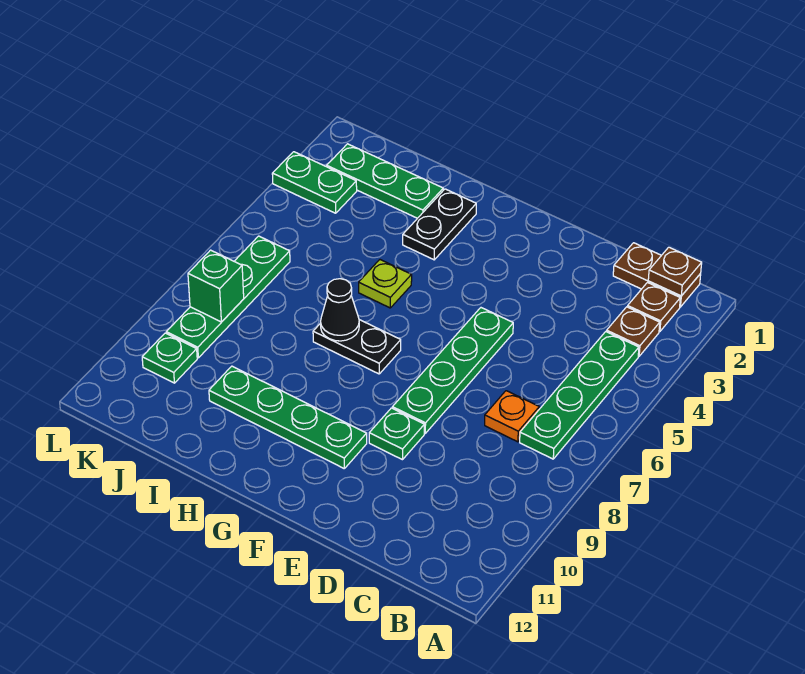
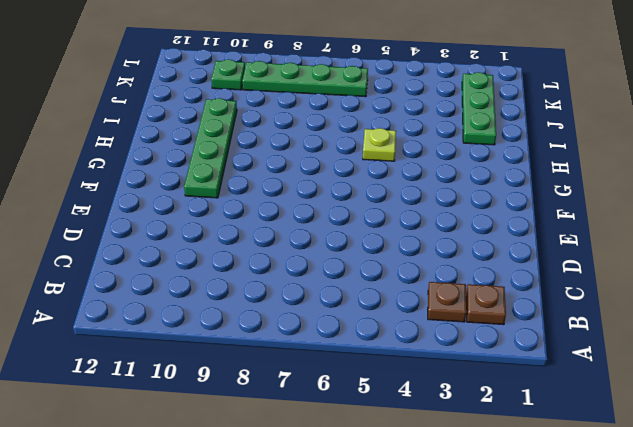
none -> brown plate B1:C1 level 1
none -> green plate B4:B7 level 1
none -> orange plate C7 level 1

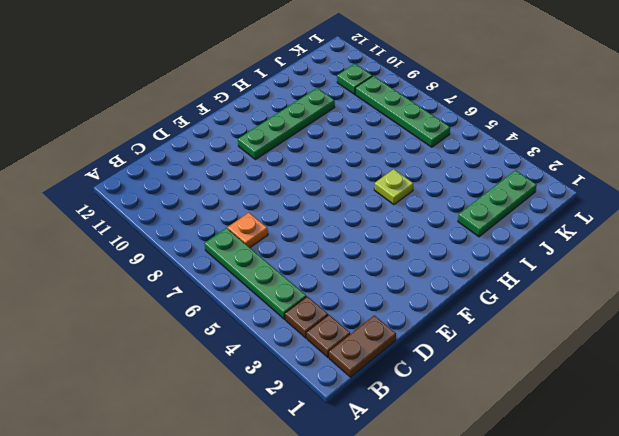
none -> green plate E5:E8 level 1
none -> green plate E9 level 1
none -> black plate G7:H7 level 1

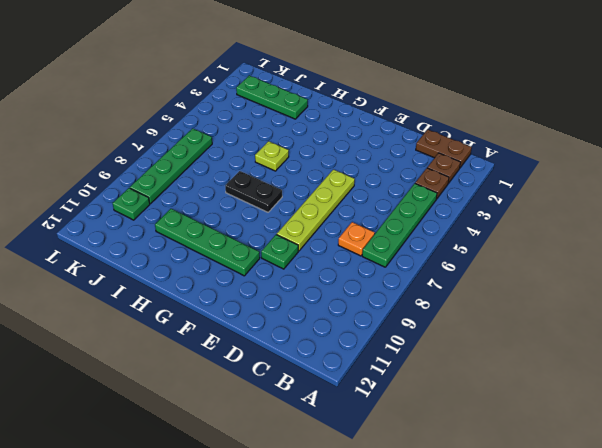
lime plate E5:E8 level 1 -> green plate E5:E8 level 1
none -> black plate H2:H3 level 1
none -> green plate K3:L3 level 1
none -> brown plate B1 level 2

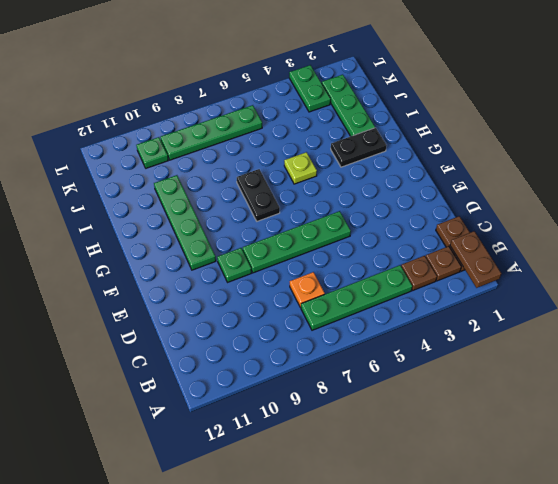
brown plate A1:B1 level 2 -> brown plate B1 level 2
none -> black cone H7 level 2
none -> green brick K8 level 2

